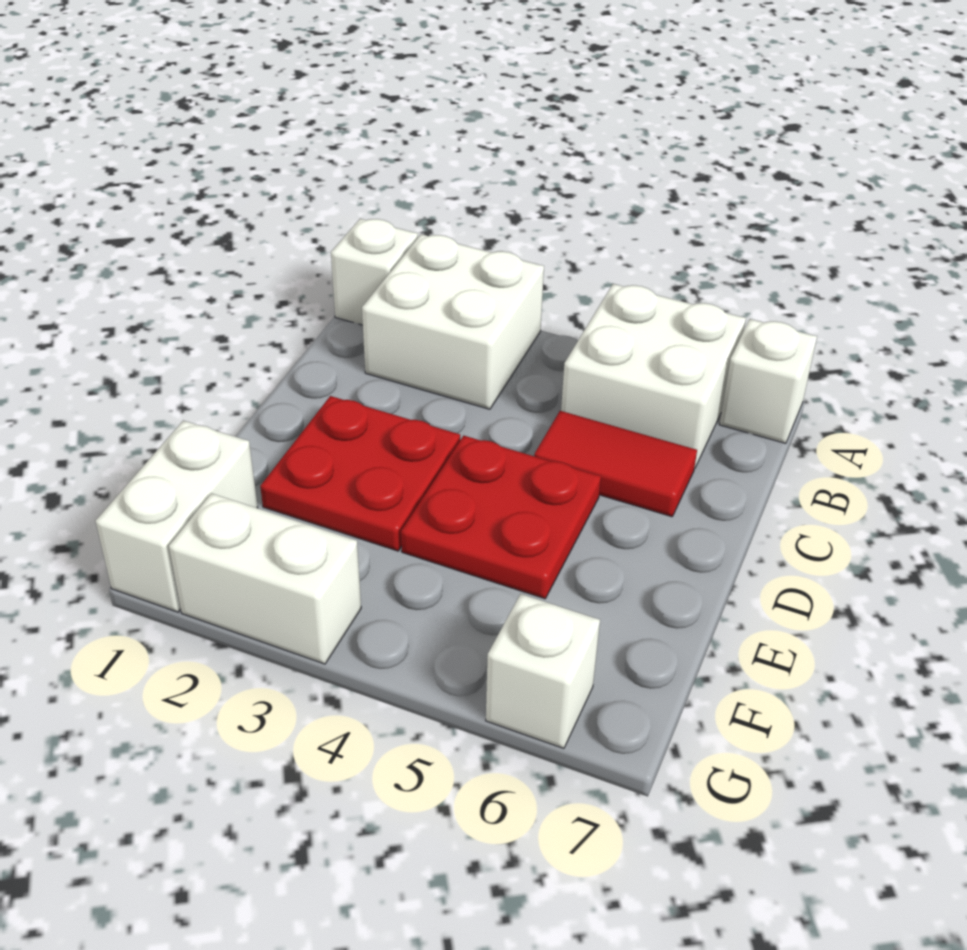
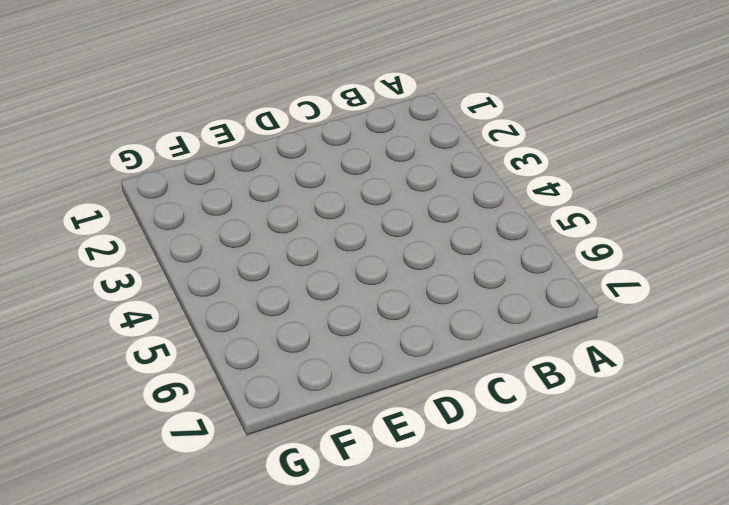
none -> white brick A1 level 1
none -> white brick A2:B3 level 1

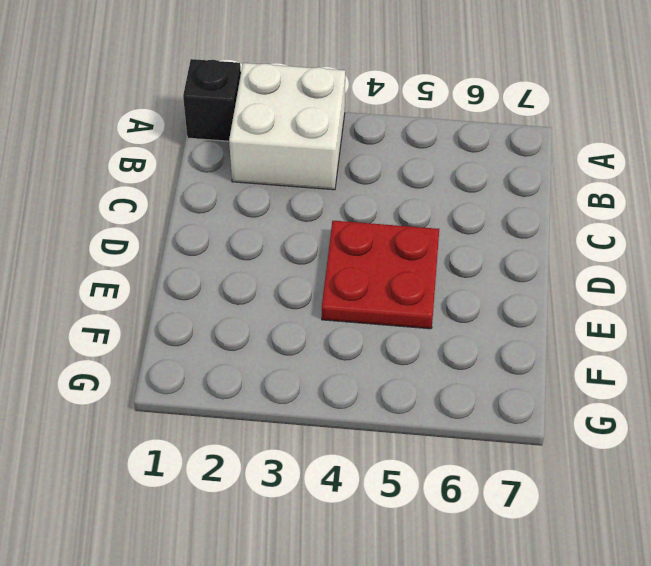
black brick A1 level 1 -> white brick A1 level 1
none -> white brick A5:B6 level 1
none -> white brick A7 level 1

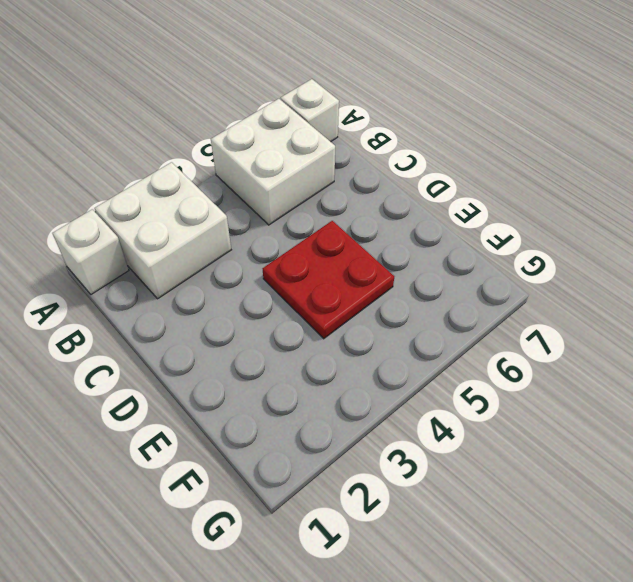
none -> red tile C5:C6 level 1
none -> red plate D2:E3 level 1

